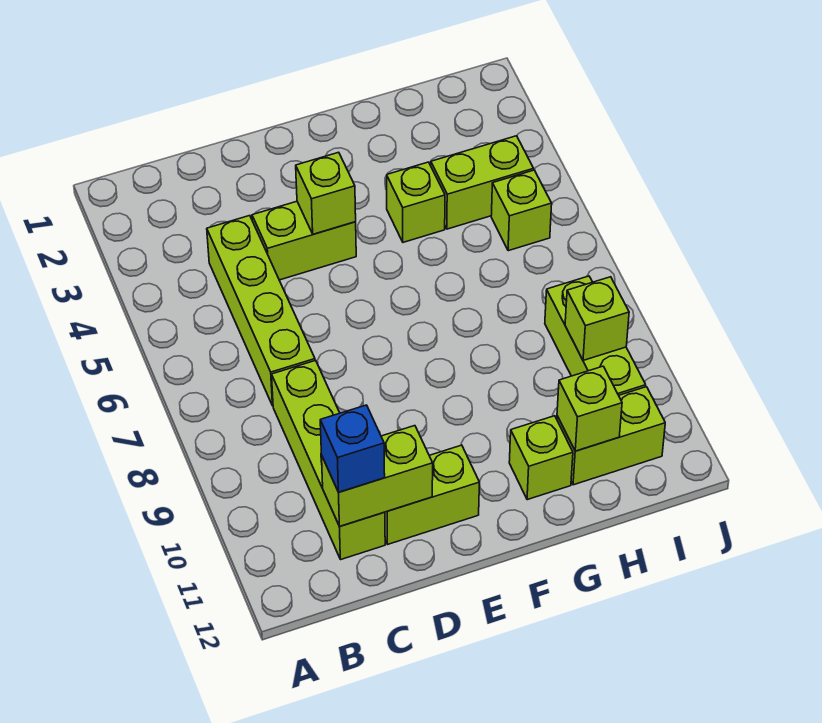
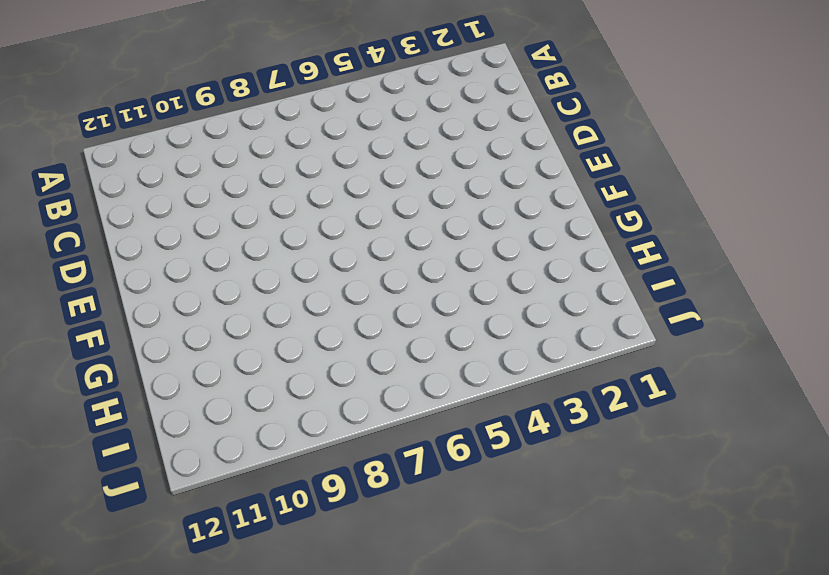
none -> lime brick C4:C7 level 1
none -> lime brick C8:C11 level 1
none -> lime brick D4:E4 level 1

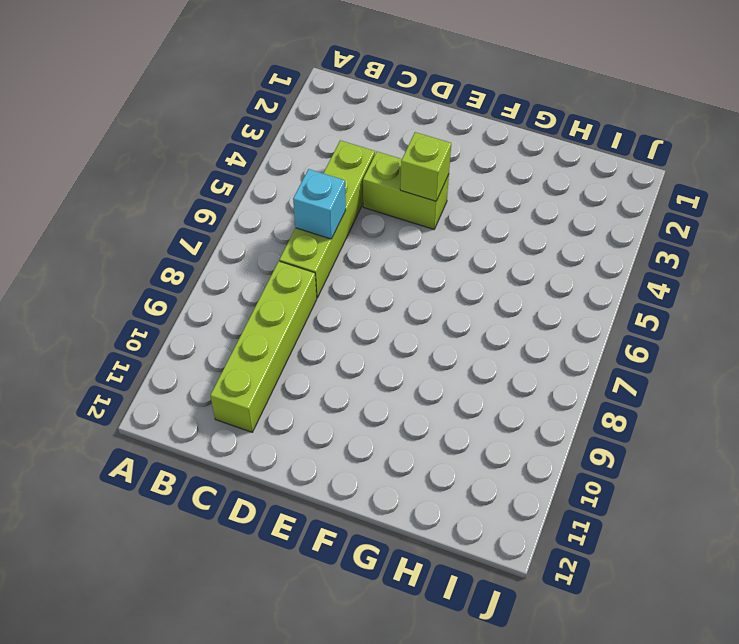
cyan brick C6 level 2 -> none
none -> lime brick D11:E11 level 1
none -> lime brick G4 level 1
none -> lime brick G11 level 1

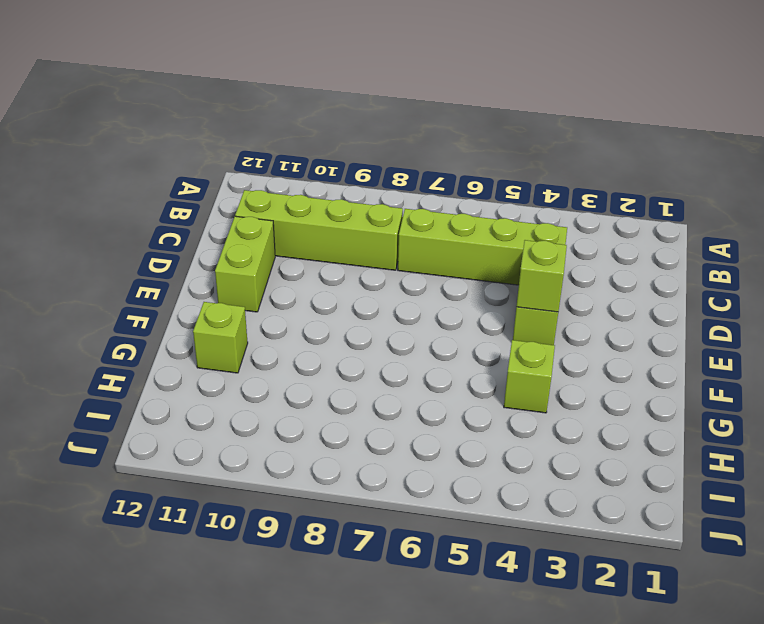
none -> lime brick H4:I4 level 1
none -> lime brick H11:I11 level 1
none -> lime brick I5 level 1

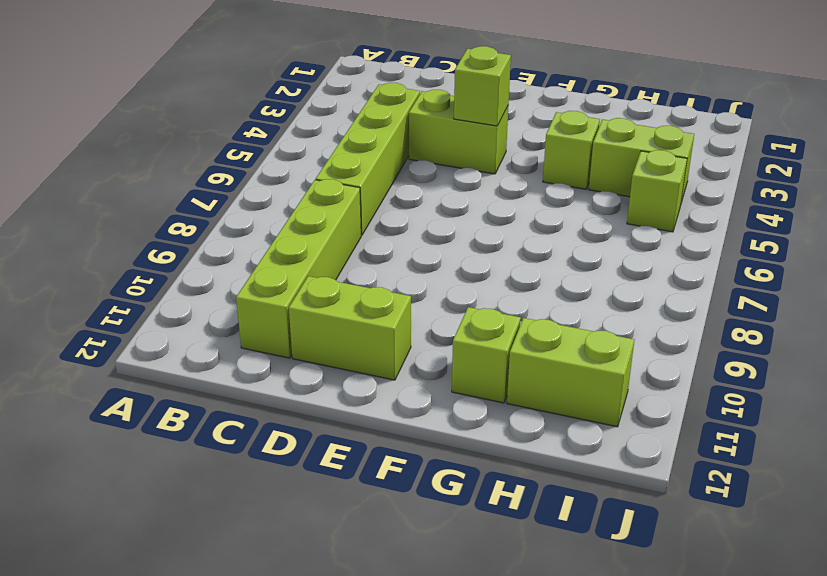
none -> lime brick I8:I10 level 1
none -> lime brick C11:D11 level 2
none -> lime brick H11 level 2

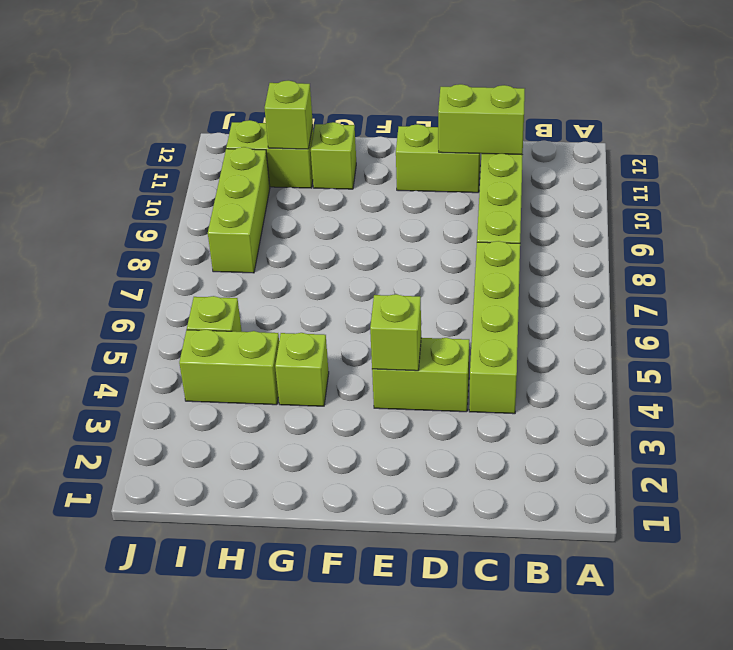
none -> lime brick I9 level 2
none -> blue brick C11 level 3

